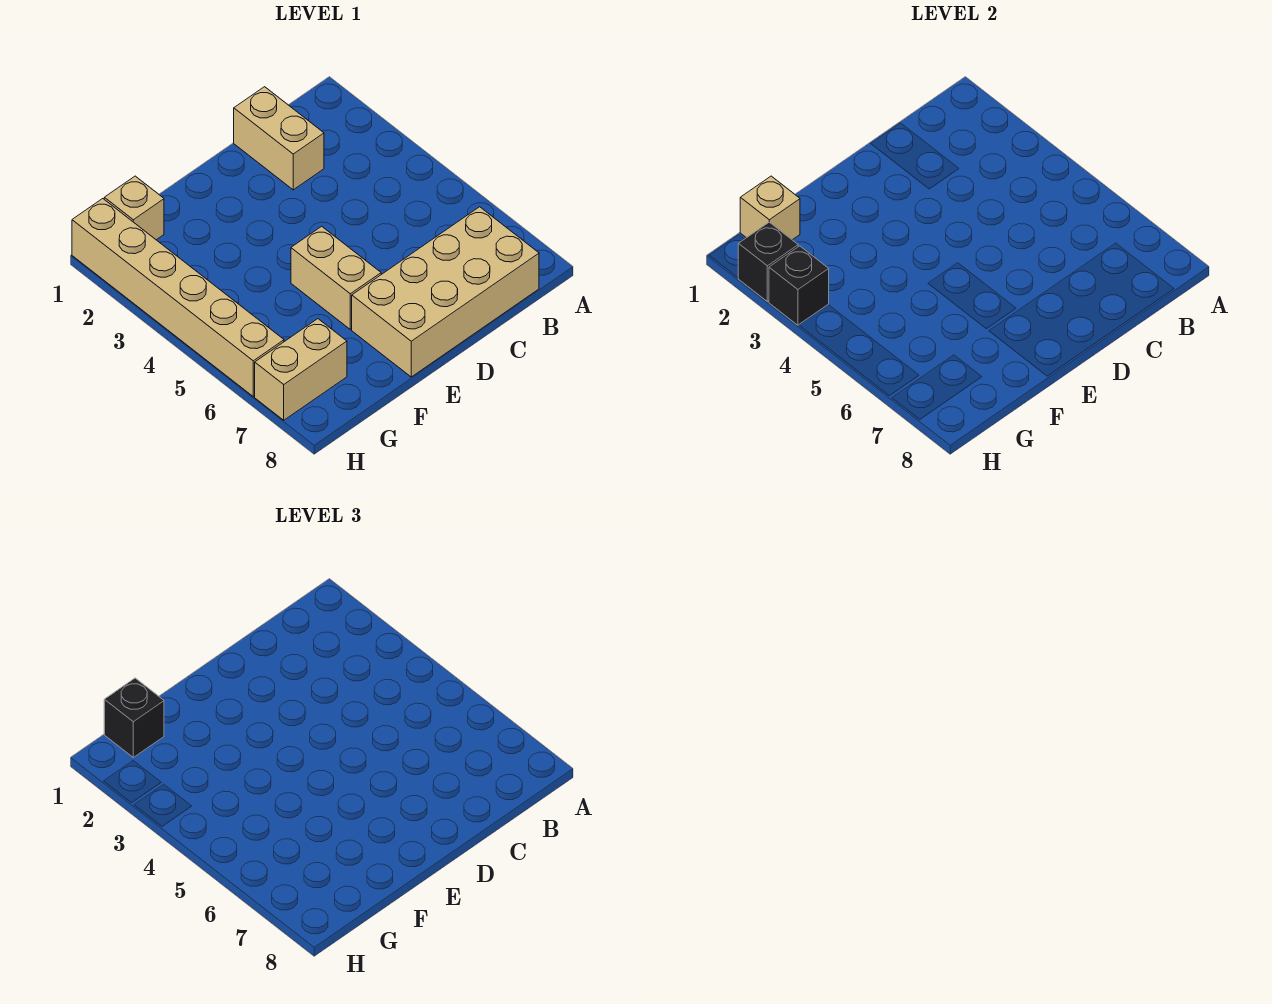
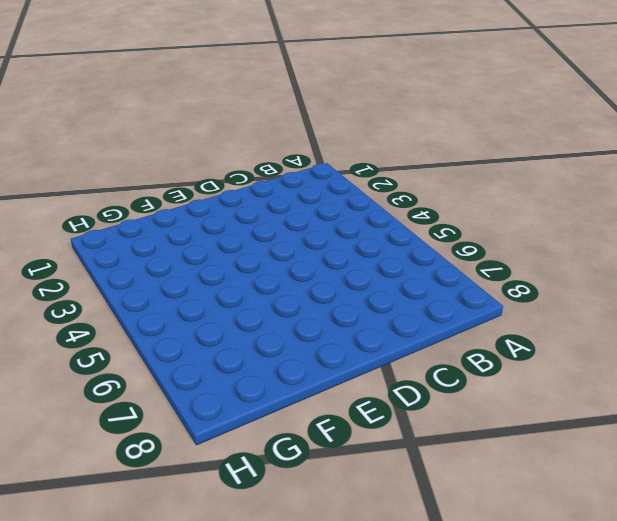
none -> tan brick B7:E8 level 1
none -> tan brick C1:C2 level 1

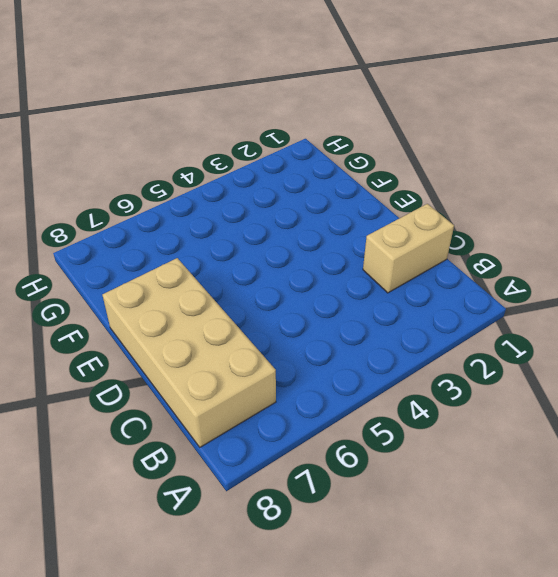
none -> tan brick E5:E6 level 1
none -> tan brick G1 level 1

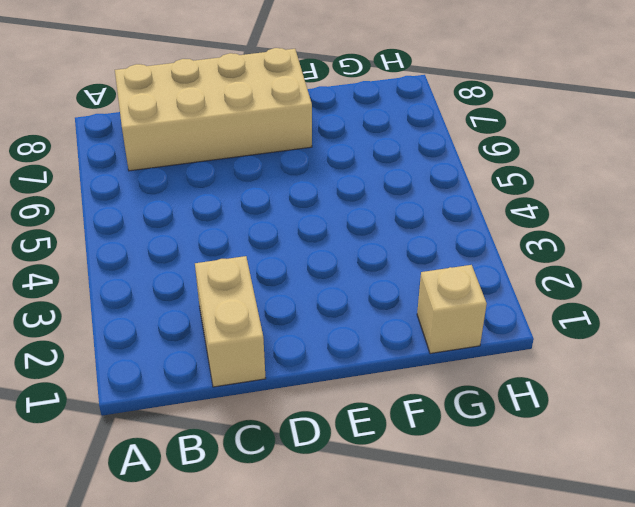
none -> tan brick E5:E6 level 1
none -> tan brick G7:H7 level 1

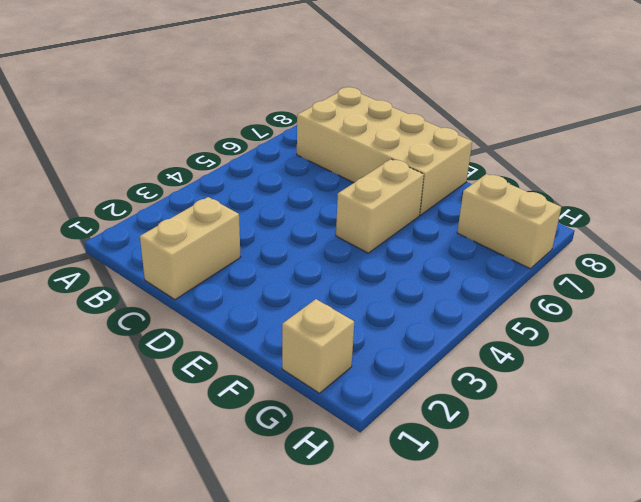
none -> tan brick H1:H6 level 1
none -> tan brick G1 level 2

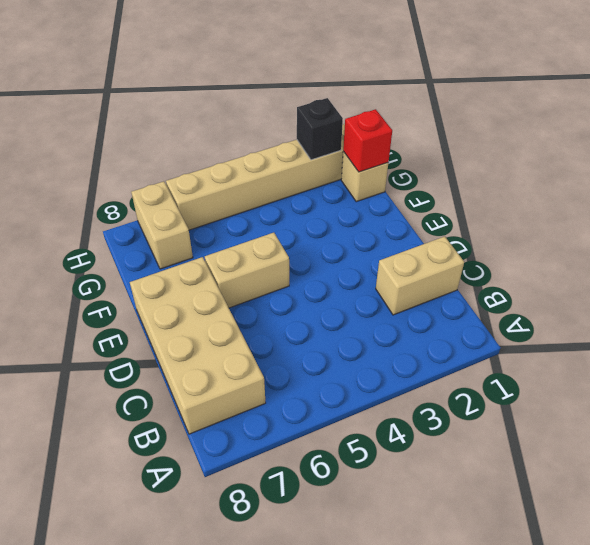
red brick G1 level 2 -> tan brick G1 level 2
none -> black brick H3 level 2
none -> black brick G1 level 3

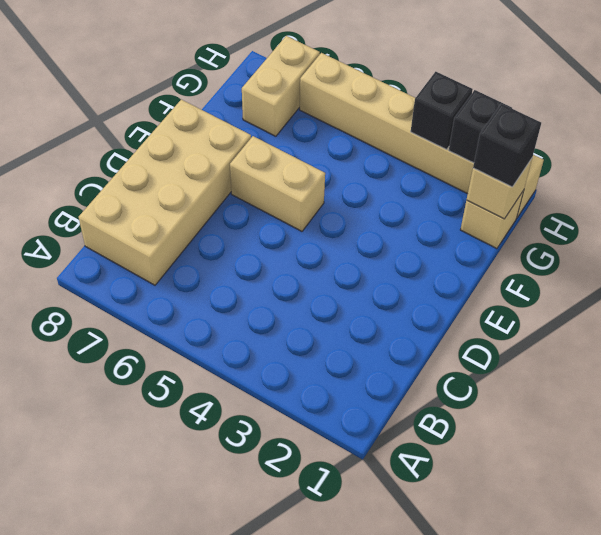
none -> tan brick C1:C2 level 1

